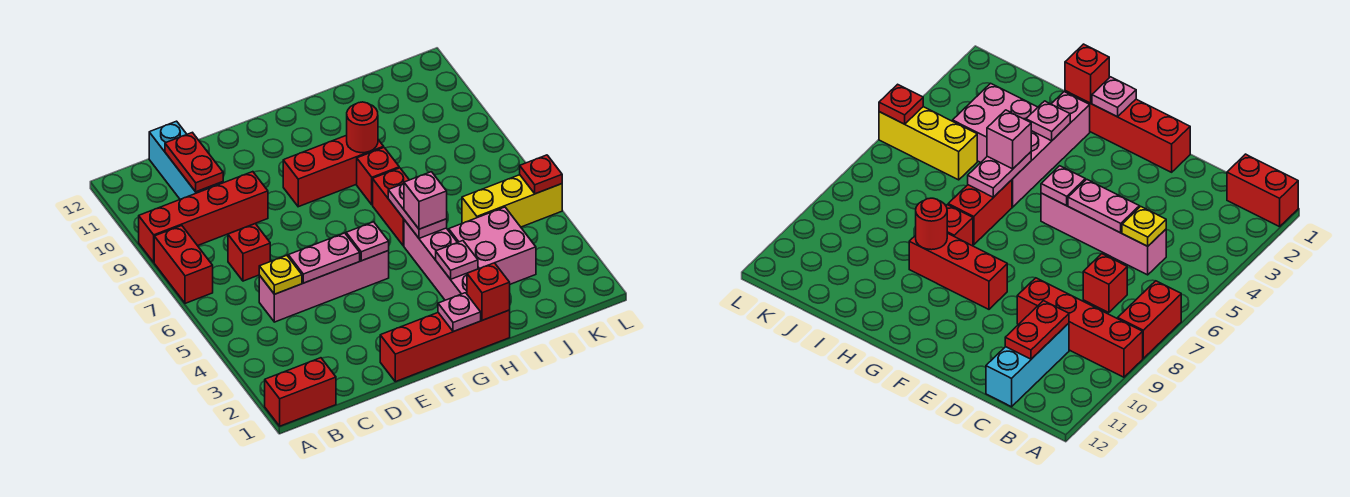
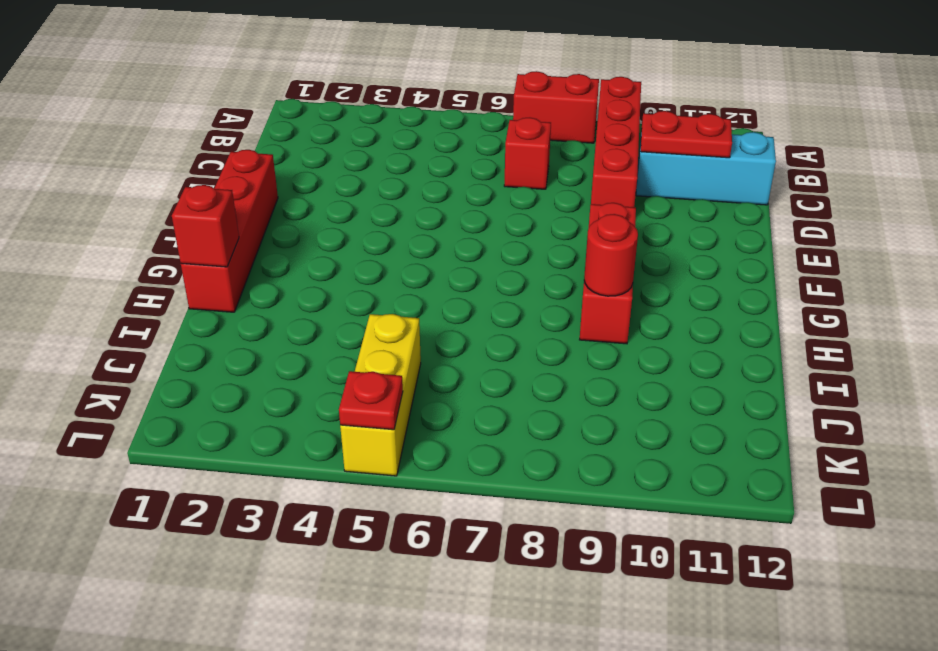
none -> red brick A1:B1 level 1
none -> pink brick C5:F5 level 1
none -> pink brick H2:H5 level 1

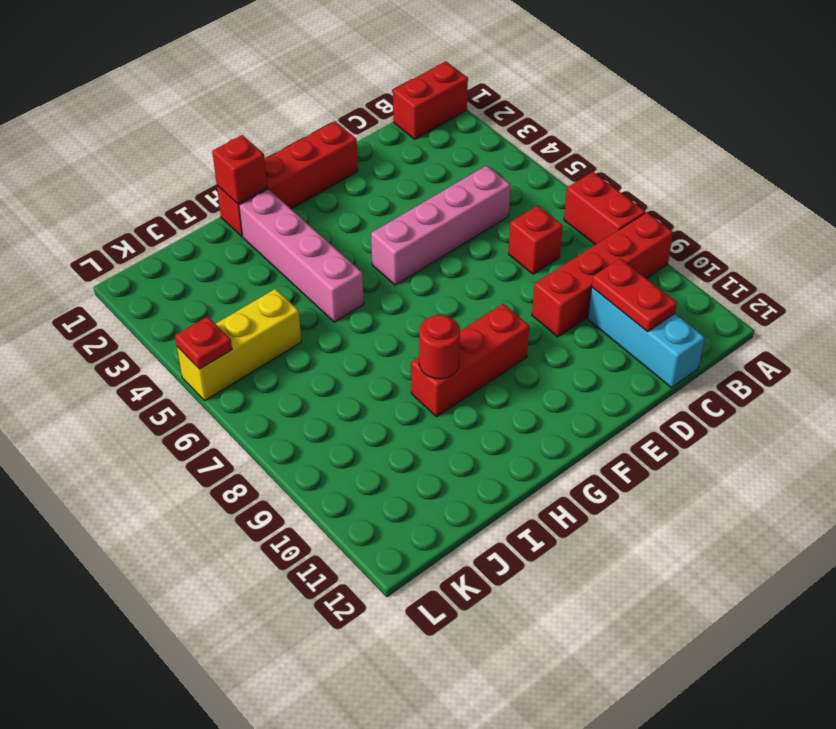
none -> red brick H6:H7 level 1
none -> red brick H8 level 1
none -> pink brick I3:J4 level 1

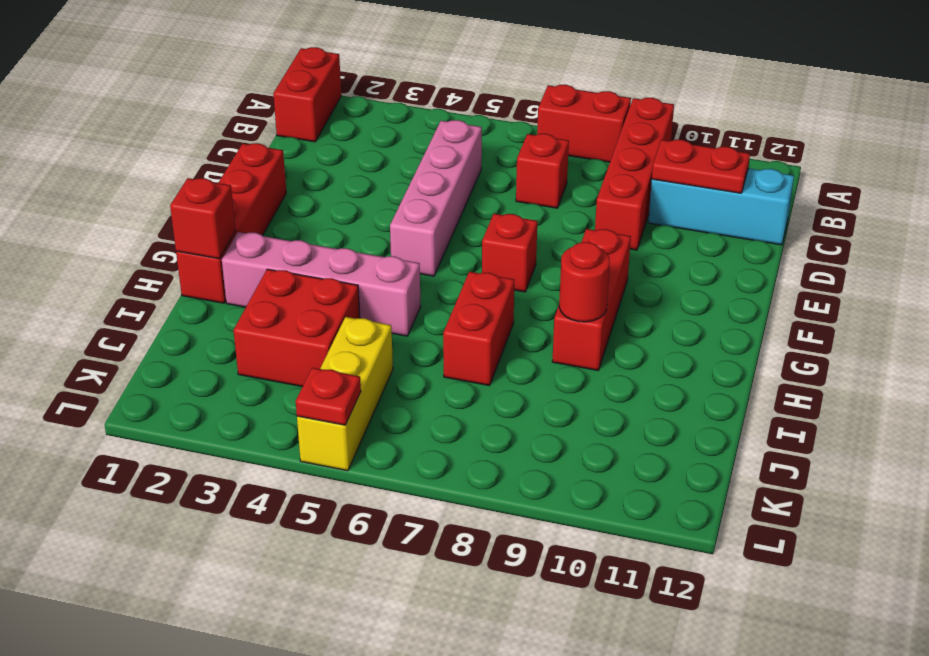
red brick F7 level 1 -> red brick H8 level 1
red brick H7:I7 level 1 -> red brick H6:H7 level 1
red brick I3:J4 level 1 -> pink brick I3:J4 level 1
none -> yellow plate C5 level 2
none -> pink plate D5:E5 level 2
none -> pink plate F5 level 2

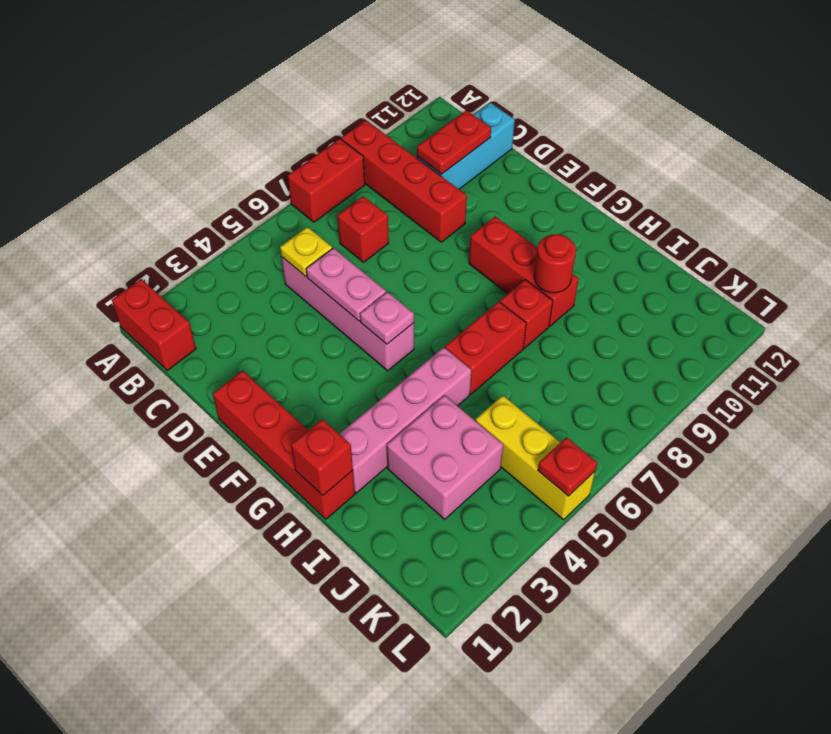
none -> pink plate G1 level 2
none -> pink plate H3 level 2
none -> pink plate H5:H6 level 2

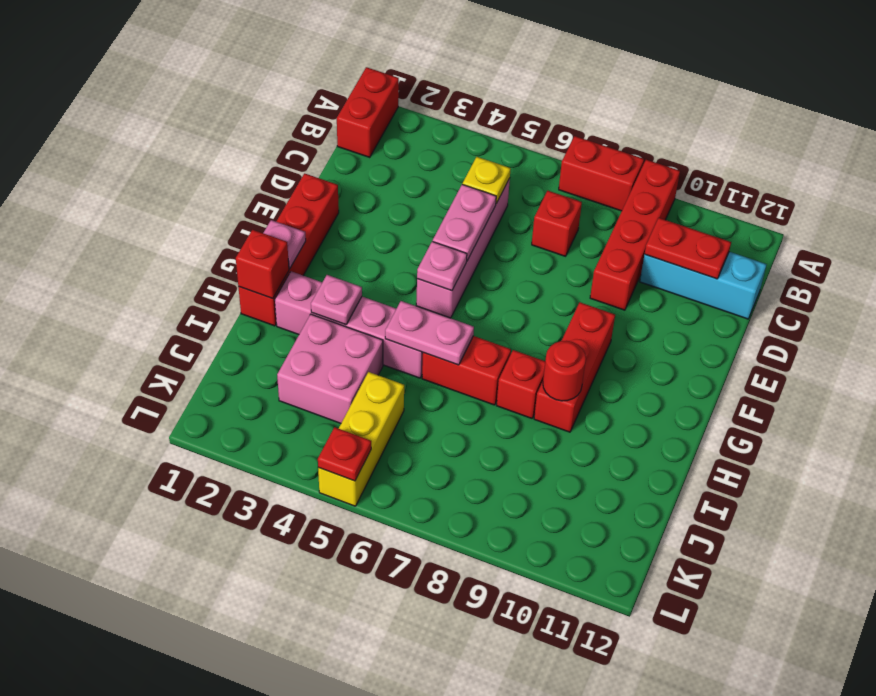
none -> pink brick H5 level 3

